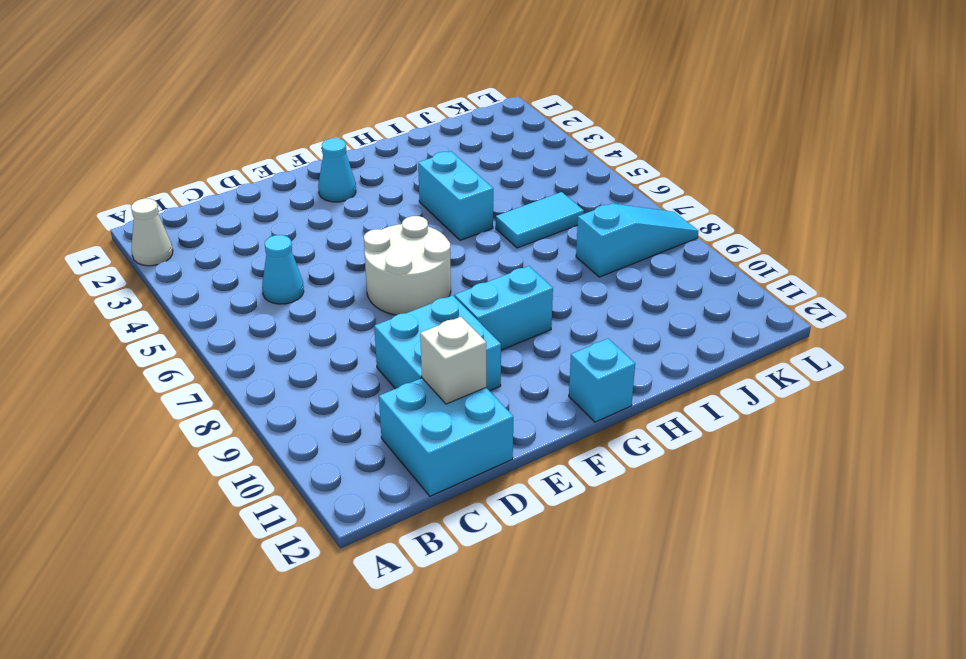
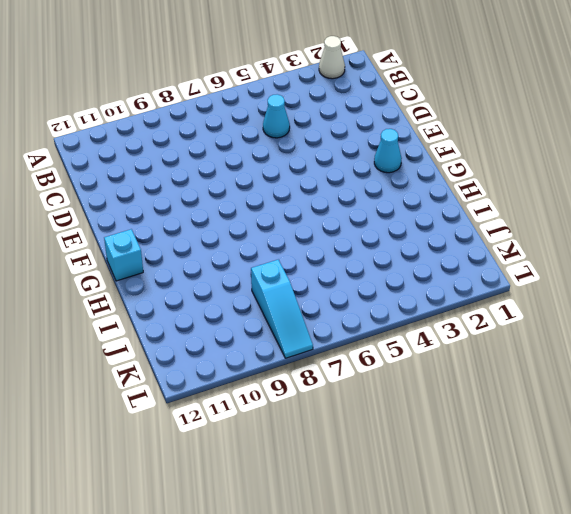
none -> cyan brick C11:D12 level 1
none -> cyan brick D9:E10 level 1
none -> white round brick E6:F7 level 1

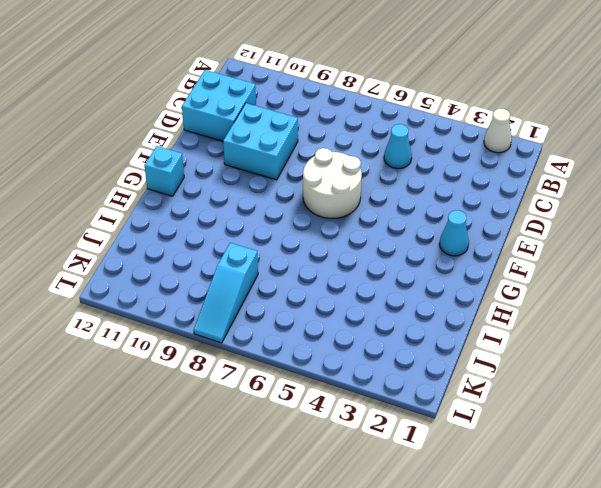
none -> cyan brick F9:G9 level 1
none -> cyan brick H4:H5 level 1
none -> cyan tile I6:J6 level 1

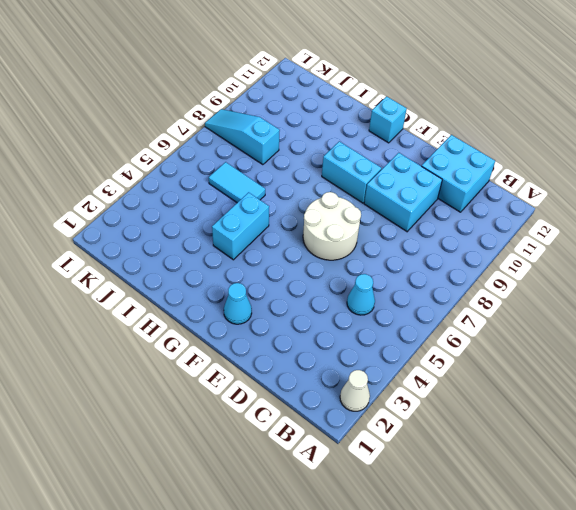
none -> white brick D11 level 2

